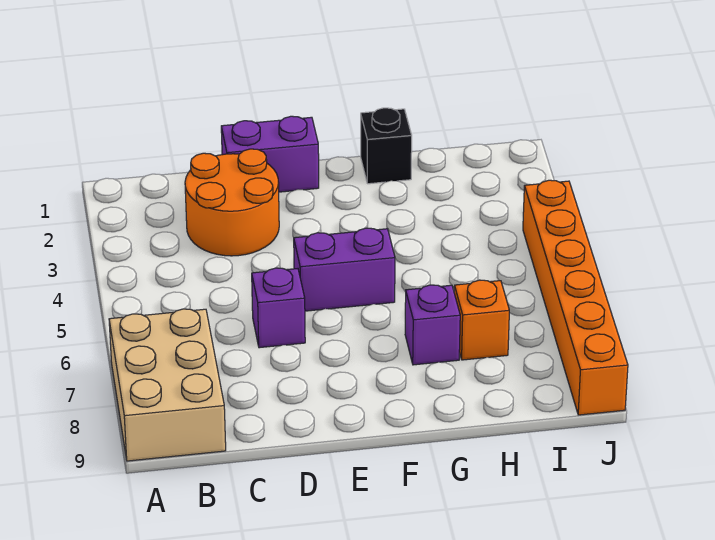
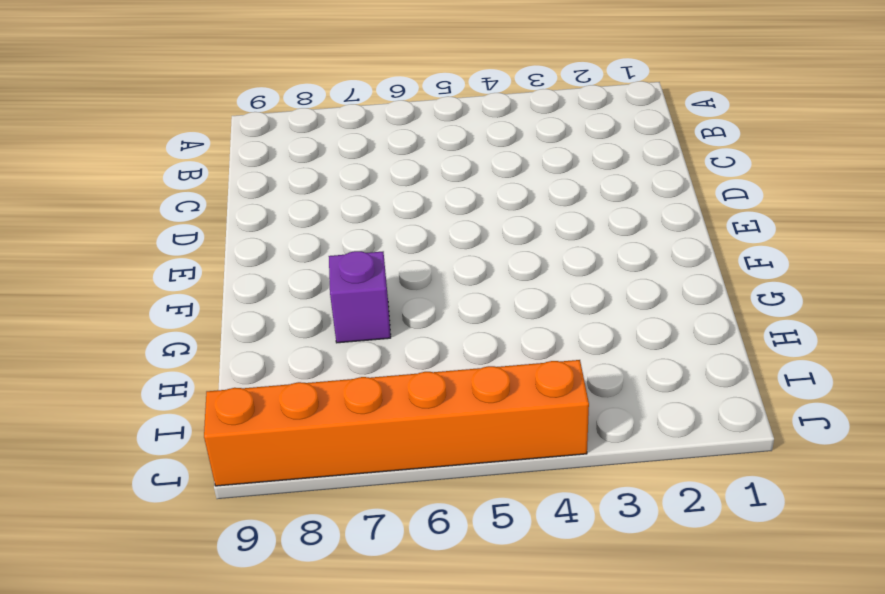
none -> tan brick A7:B9 level 1
none -> orange round brick C2:D3 level 1

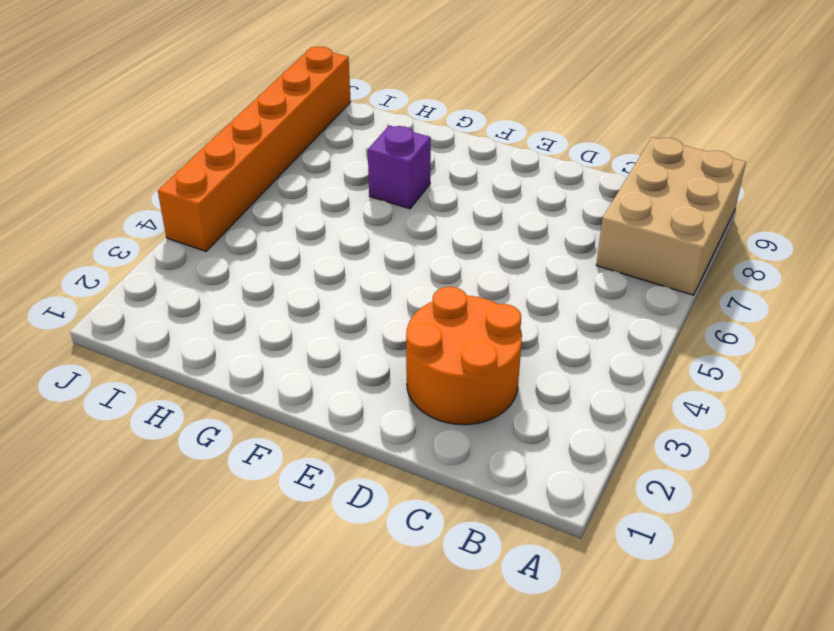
none -> purple brick D1:E1 level 1
none -> purple brick D6 level 1

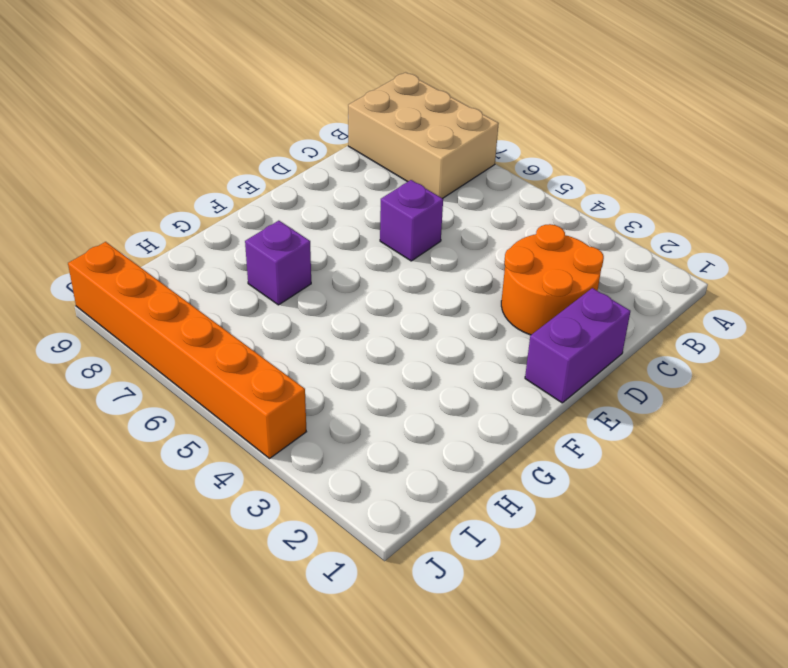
none -> purple brick E5:F5 level 1
none -> black brick G1 level 1

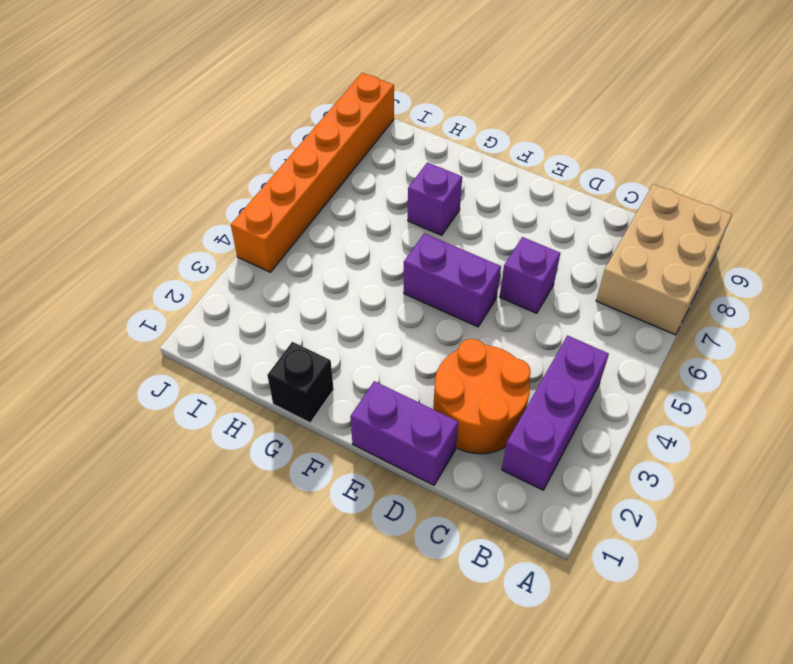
purple brick B2:B4 level 1 -> none
none -> orange brick H7 level 1

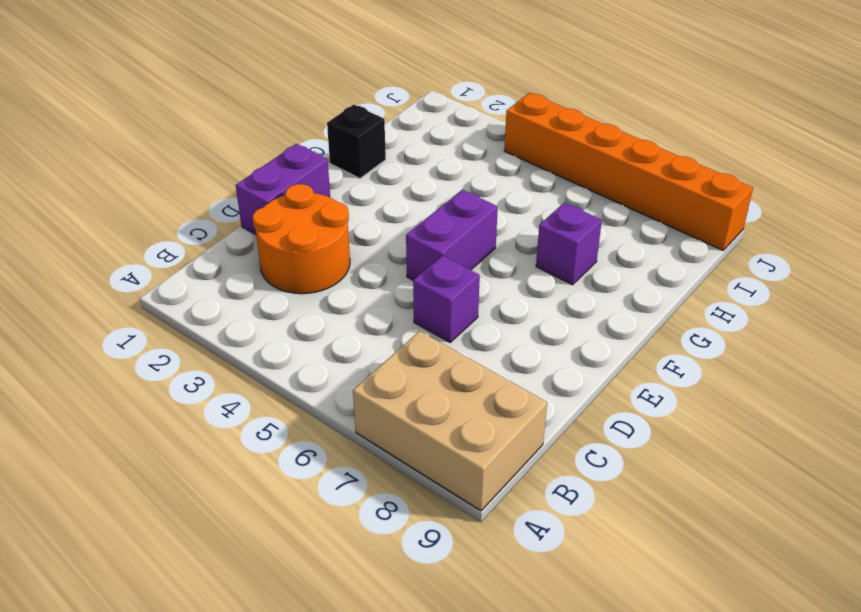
none -> orange brick H7 level 1

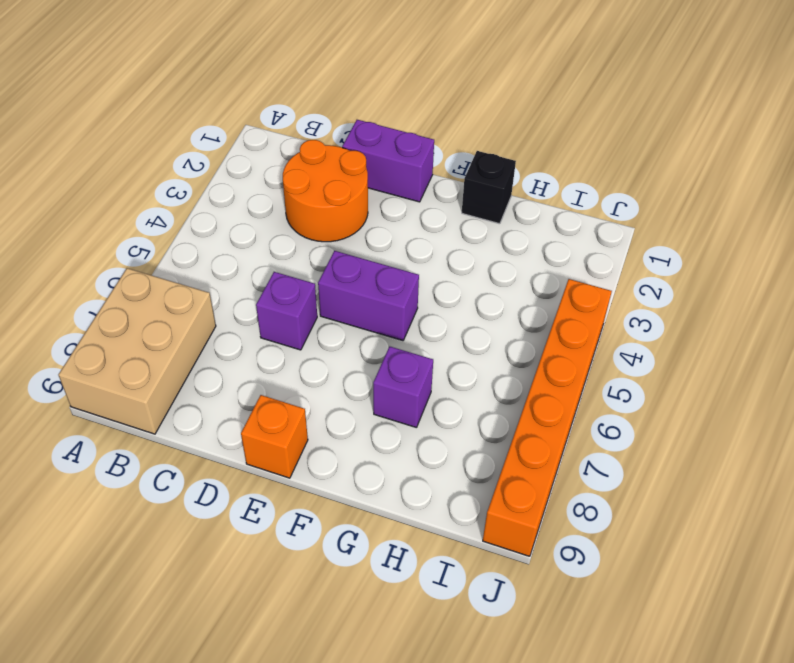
orange brick E9 level 1 -> orange brick H7 level 1

